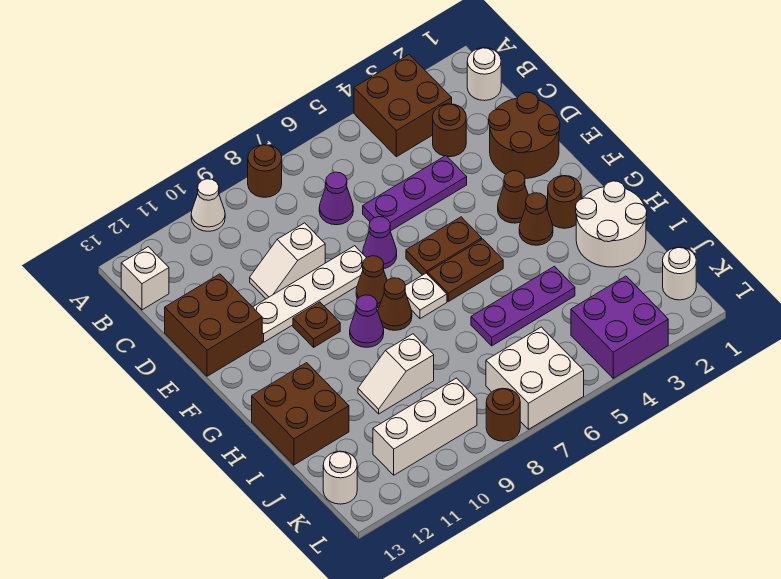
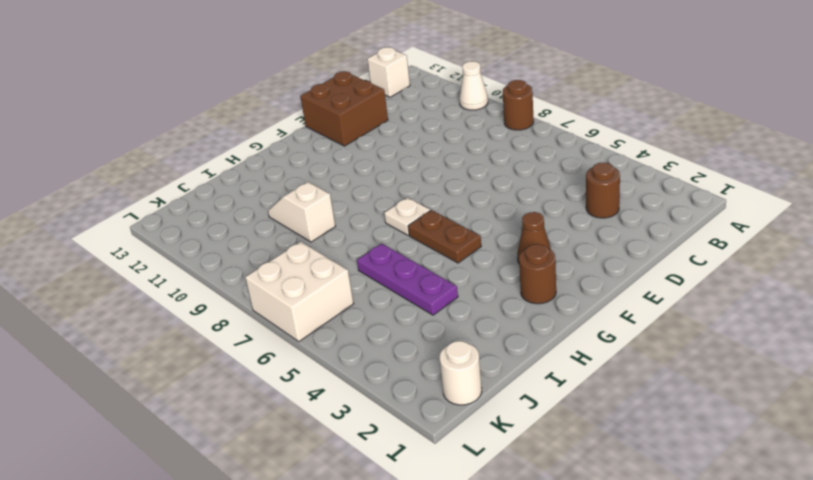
none -> brown brick A3:B4 level 1
none -> white round brick B1 level 1
none -> purple cone C7 level 1
none -> brown round brick D1:E2 level 1

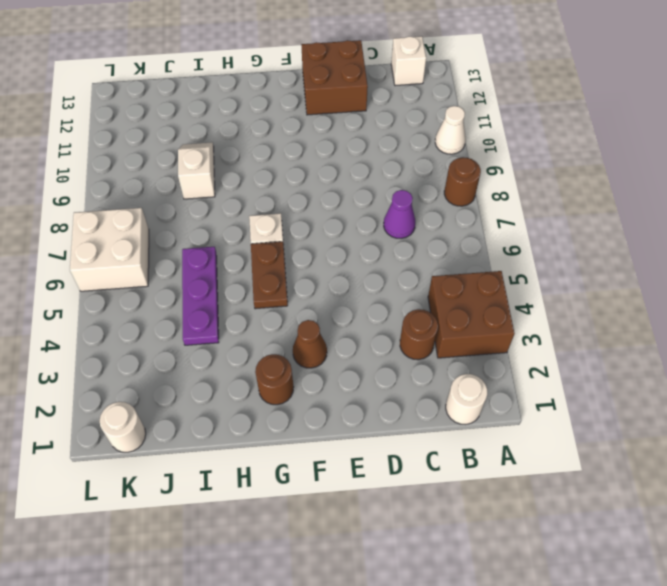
none -> brown round brick D1:E2 level 1
none -> purple plate D4:D6 level 1
none -> white slope D9:D10 level 1 top 9
none -> purple cone E7 level 1

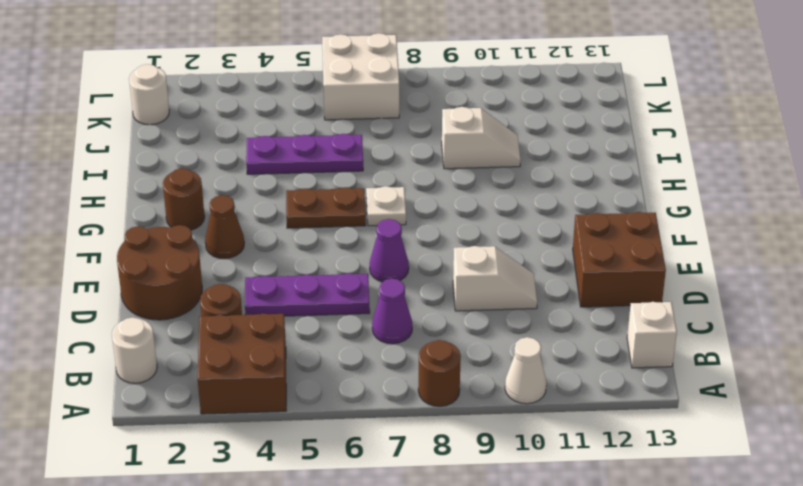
none -> white plate E8:E11 level 1
none -> brown plate F5:F6 level 1
none -> brown cone F8 level 1
none -> brown plate F10 level 1

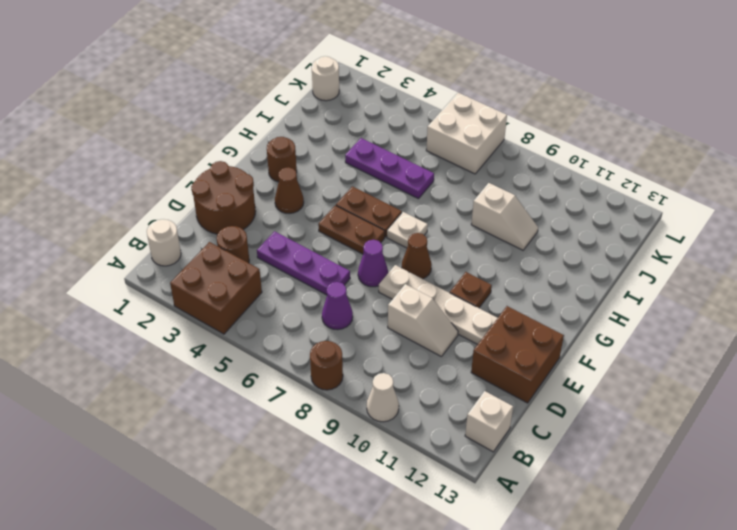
none -> brown cone G3 level 1
none -> brown cone G8 level 1
none -> purple cone G9 level 1
none -> white round brick H1:I2 level 1

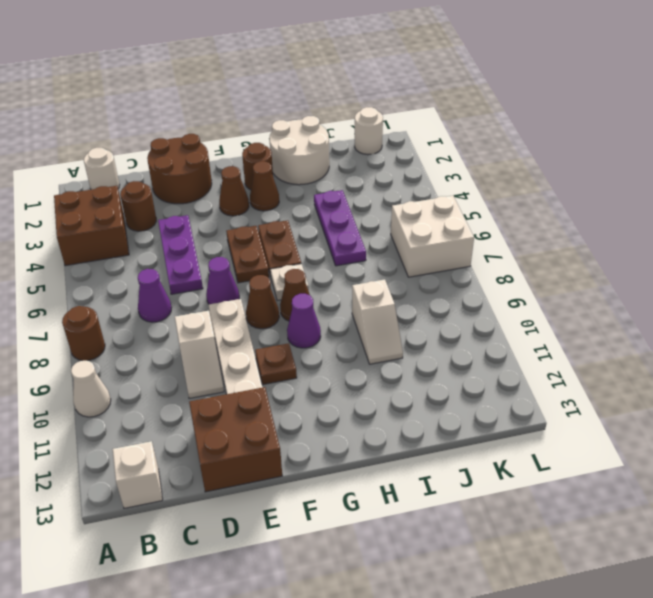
none -> brown brick H12:I13 level 1
none -> purple brick K3:L4 level 1
none -> white brick K9:K11 level 1
none -> white round brick K13 level 1

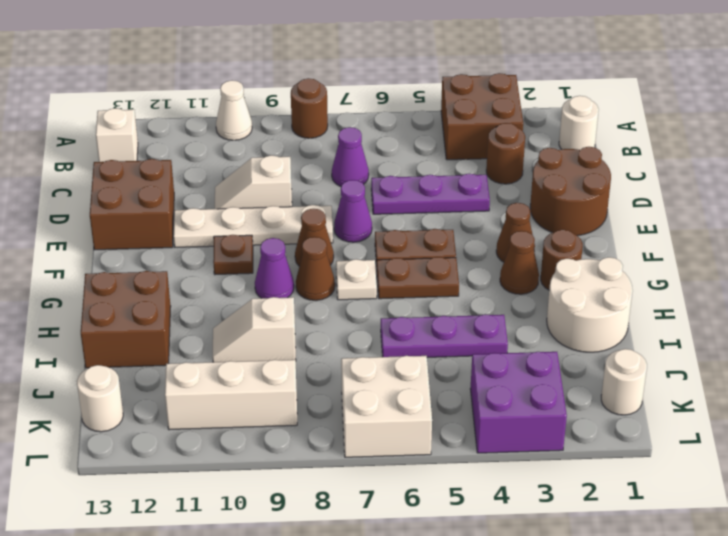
none -> brown round brick L8 level 1

